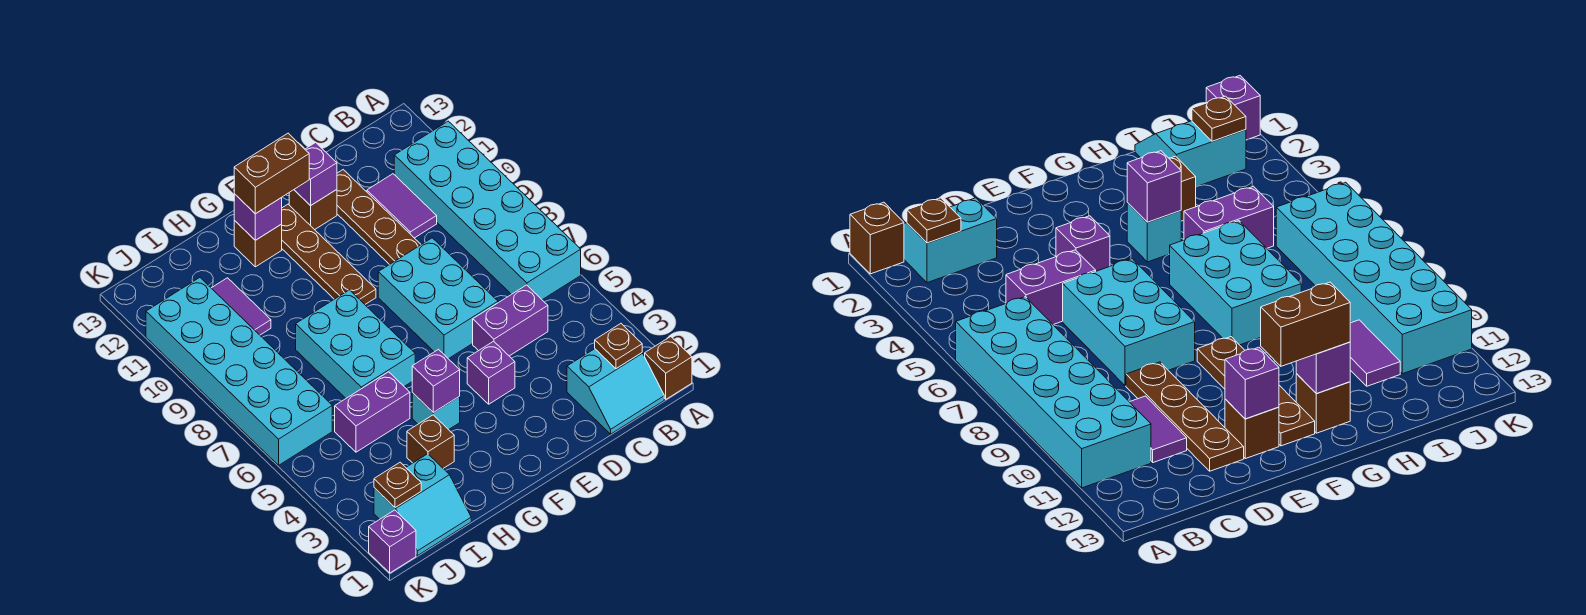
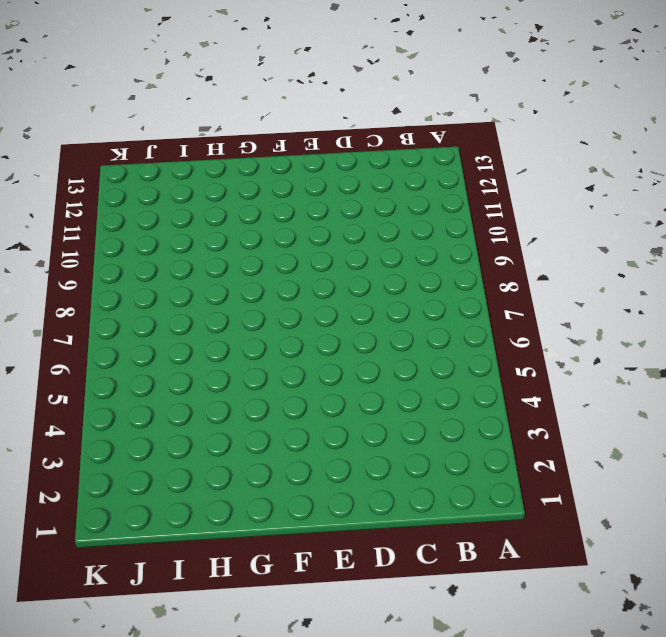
none -> brown brick A1 level 1
none -> cyan brick A6:B11 level 1
none -> cyan slope B1:C2 level 1 top 2

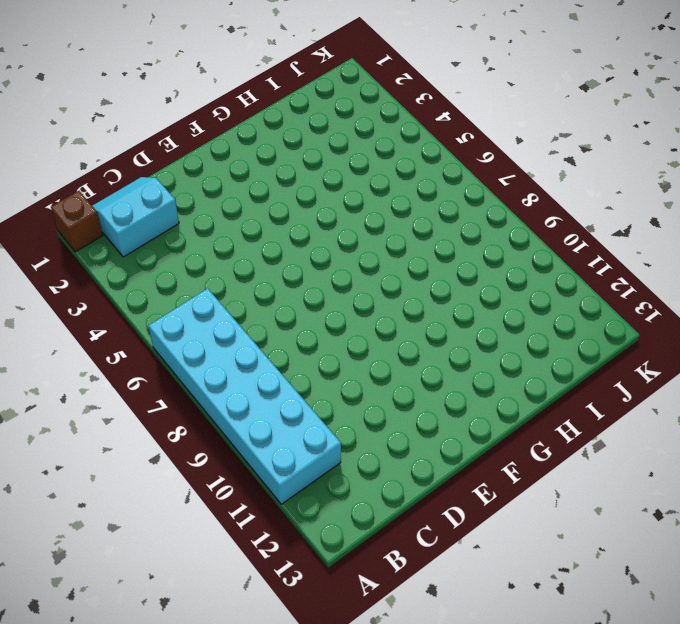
none -> purple brick C5:D5 level 1
none -> purple tile C10:C11 level 1
none -> cyan brick D6:E8 level 1

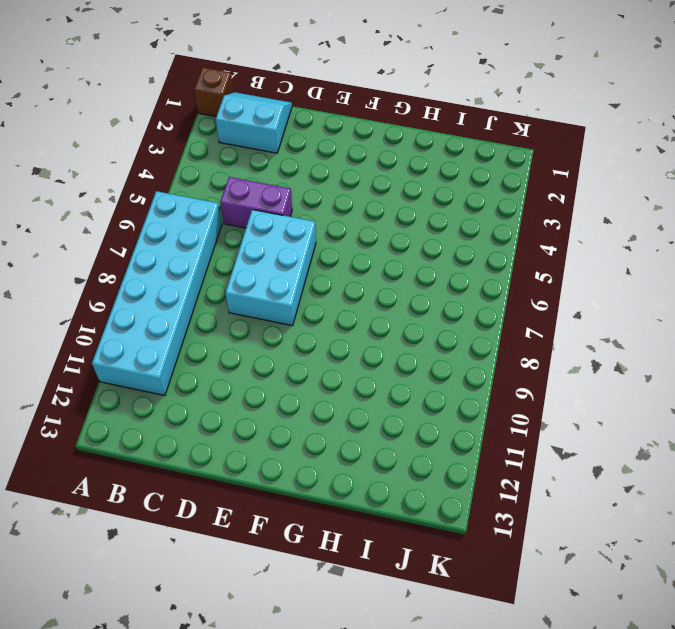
none -> purple tile C10:C11 level 1
none -> brown plate D9:D12 level 1
none -> purple brick E4 level 1

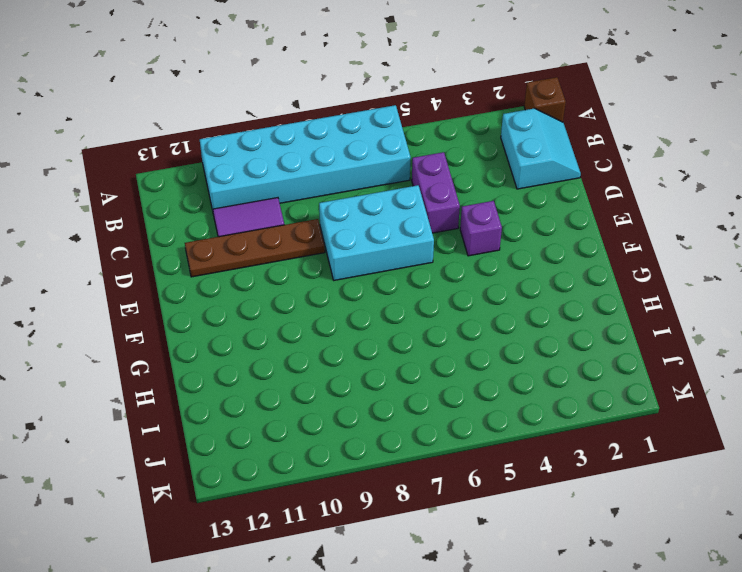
none -> brown brick E12 level 1
none -> brown plate F9:F12 level 1
none -> cyan brick G4 level 1

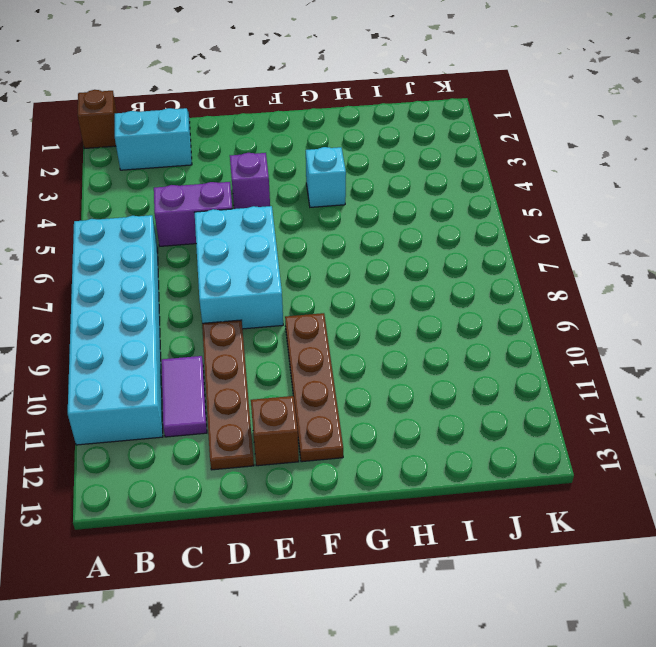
none -> cyan brick G6:H8 level 1
none -> brown brick G12 level 1
none -> brown brick H3 level 1

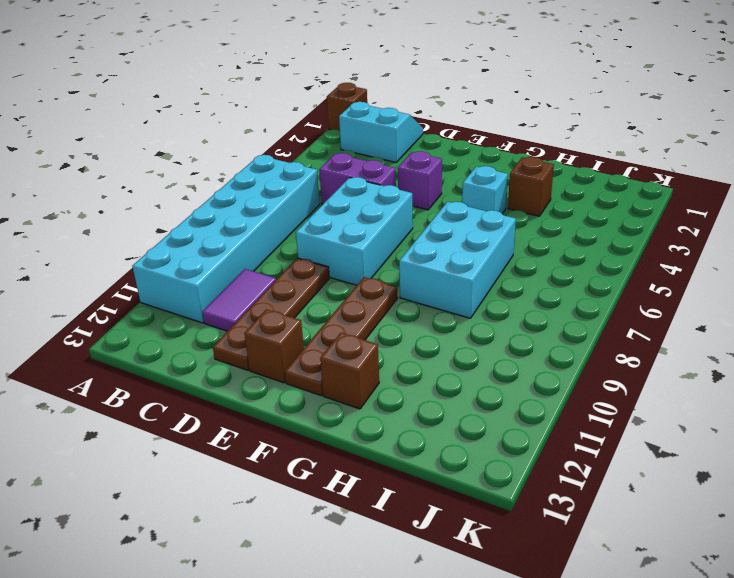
none -> purple brick H5:I5 level 1
none -> cyan slope I1:J2 level 1 top 2
none -> purple tile I10:I11 level 1

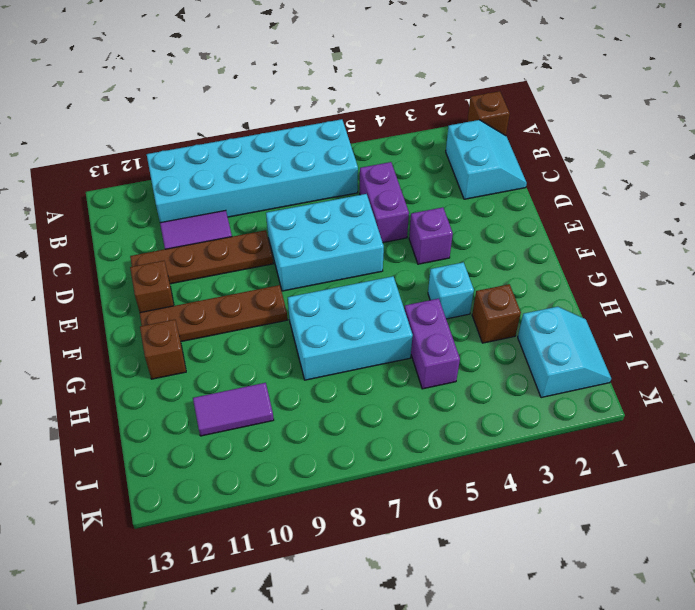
none -> cyan brick J6:K11 level 1
none -> purple brick K1 level 1
none -> brown plate B2 level 2

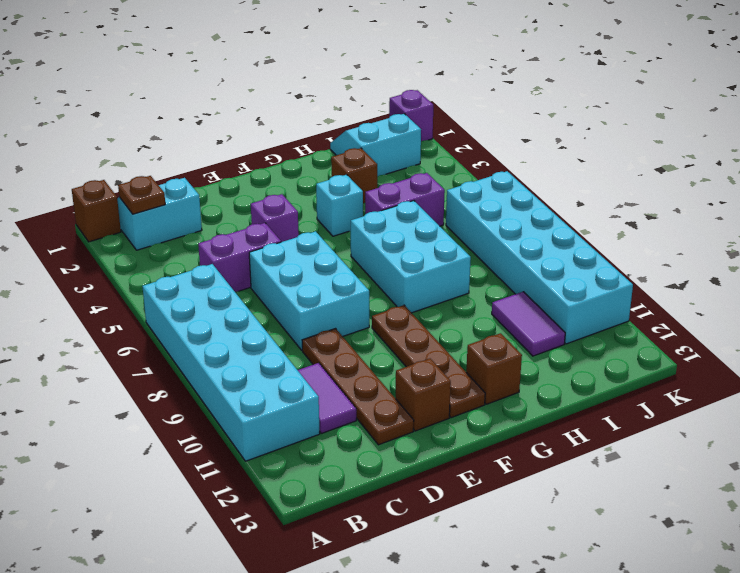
none -> purple brick E12 level 2
none -> purple brick G4 level 2
none -> purple brick G12 level 2

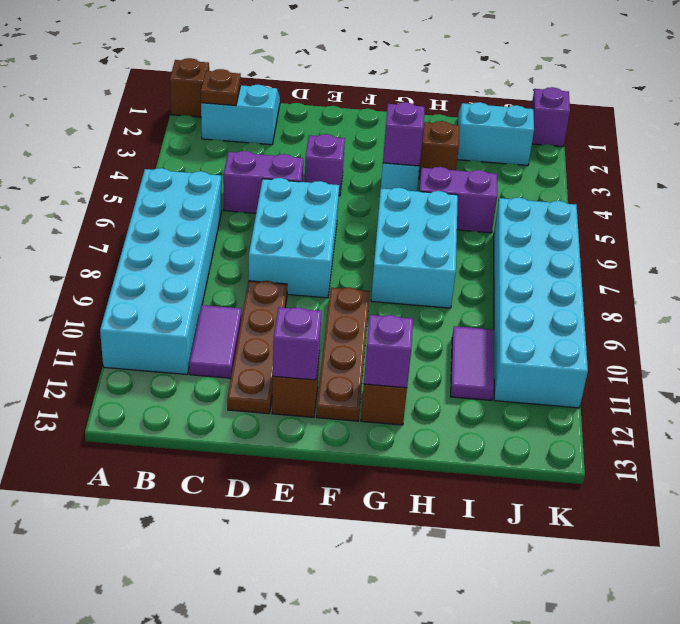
none -> brown plate J2 level 2
none -> brown brick F12:G12 level 3

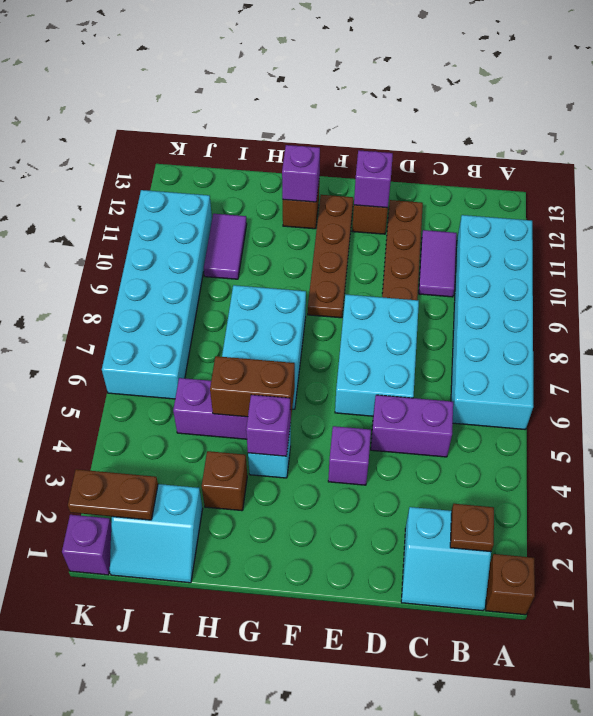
brown brick G5:H5 level 2 -> brown brick F12:G12 level 3
brown plate J2:K2 level 2 -> brown plate J2 level 2

